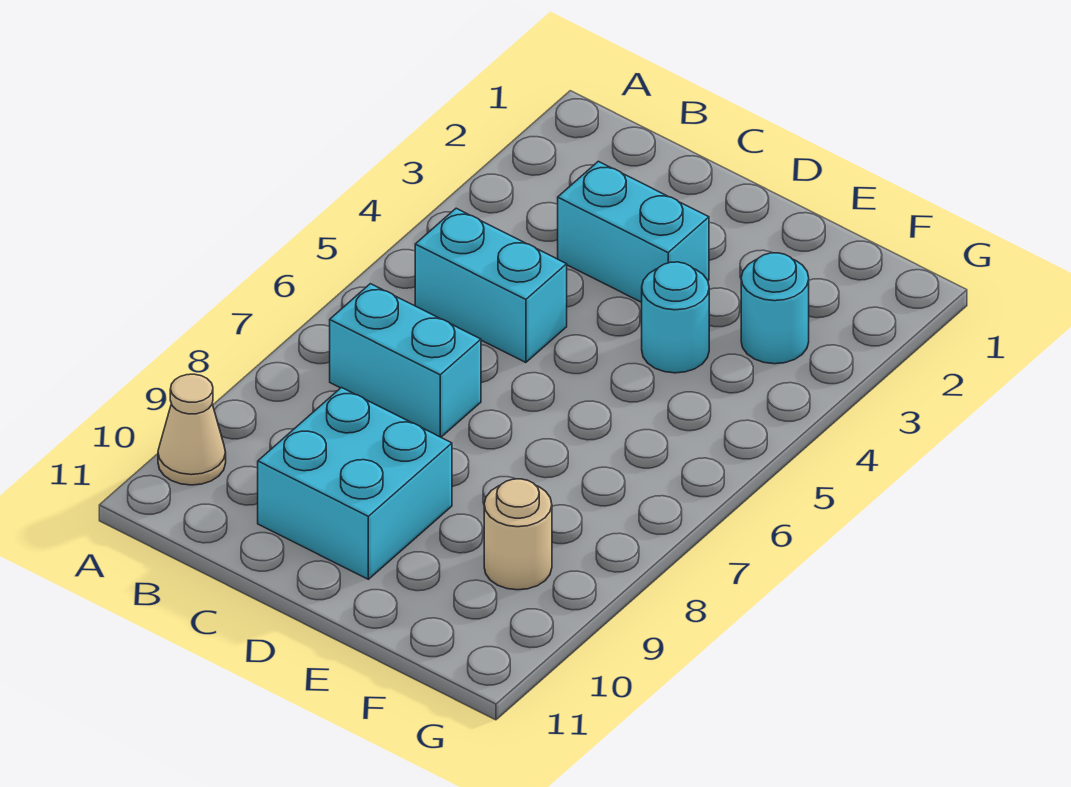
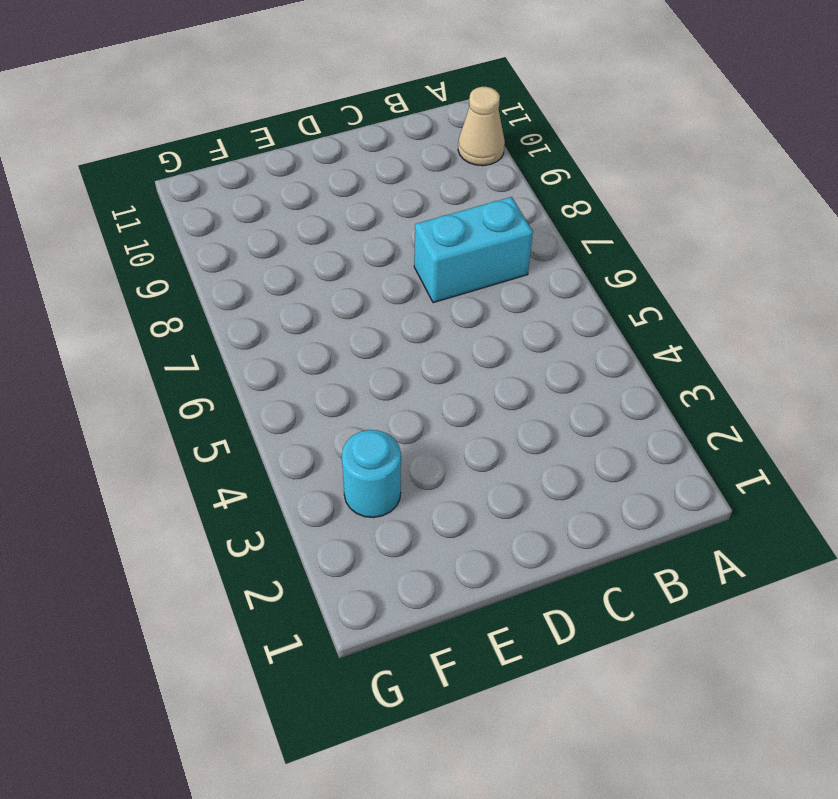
none -> cyan brick B5:C5 level 1
none -> cyan brick C3:D3 level 1

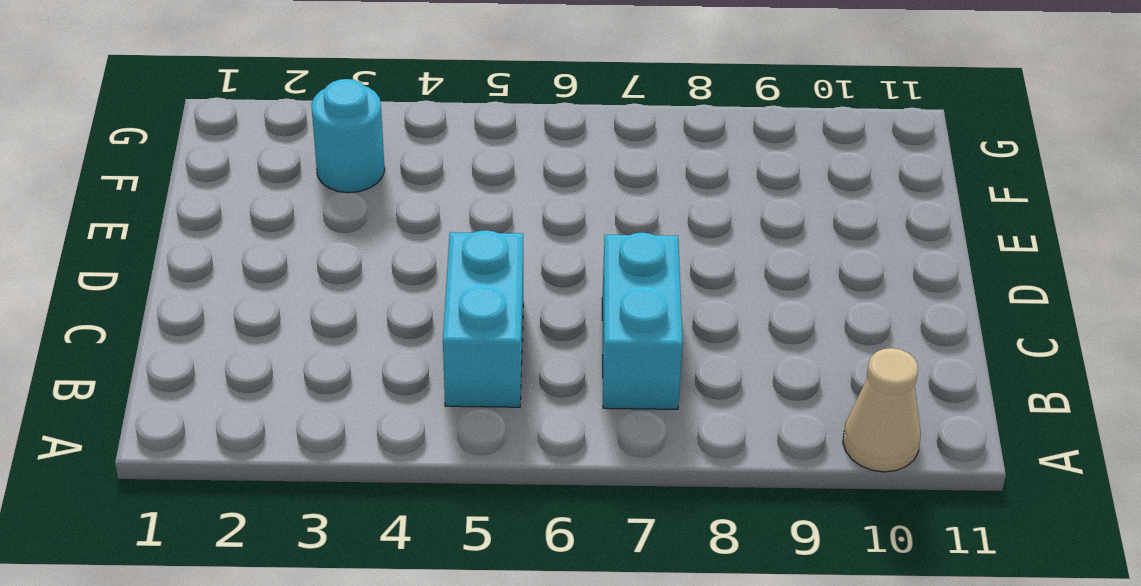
none -> cyan brick C3:D3 level 1
none -> cyan brick C9:D10 level 1

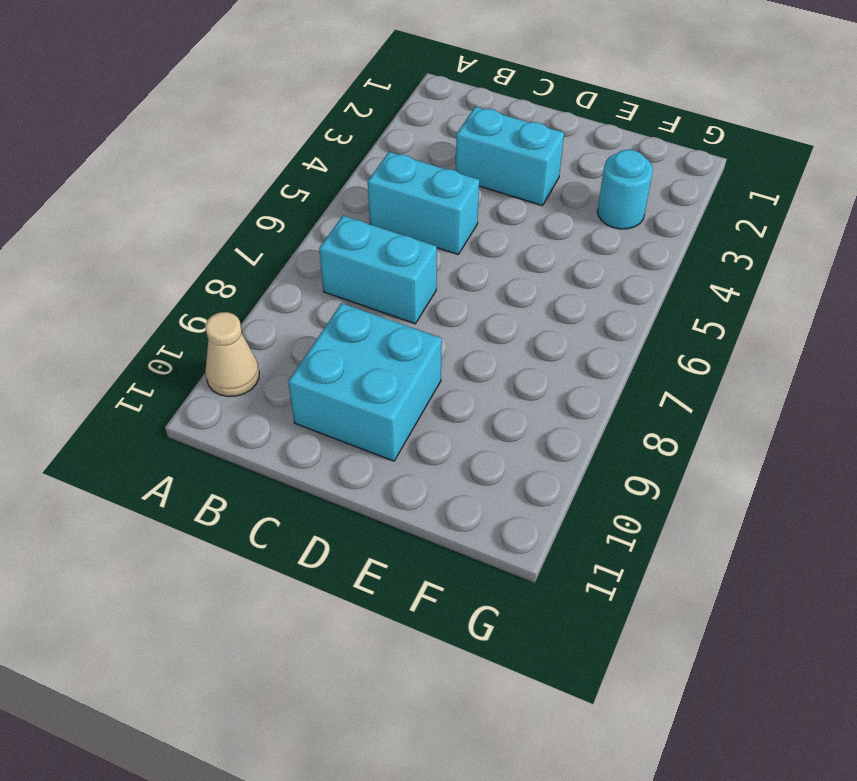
none -> cyan round brick E4 level 1
none -> tan round brick F9 level 1

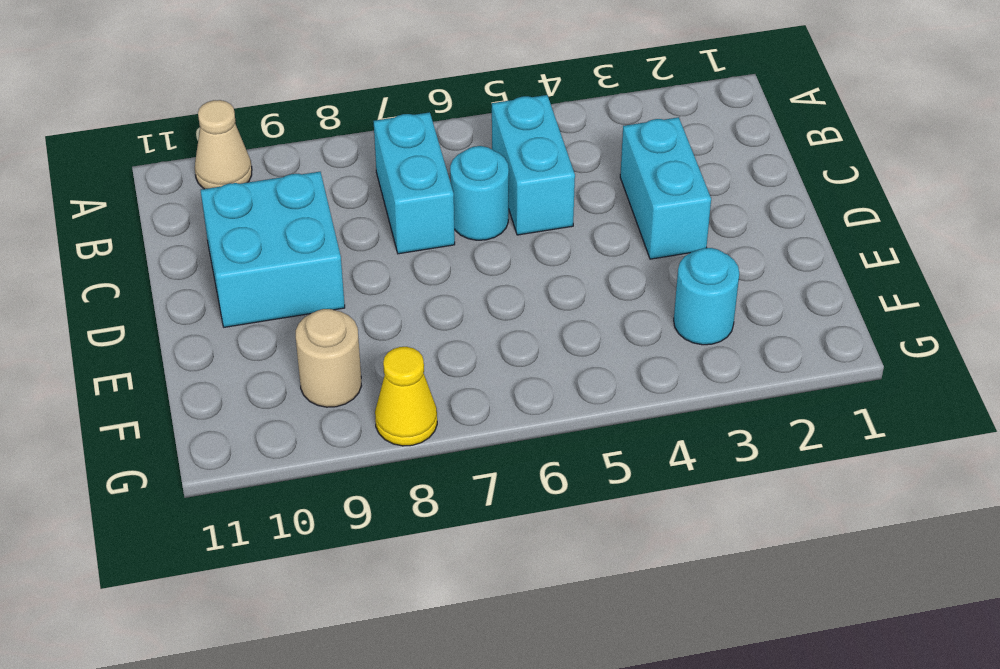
cyan round brick C6 level 1 -> cyan round brick E4 level 1
yellow cone G8 level 1 -> none

